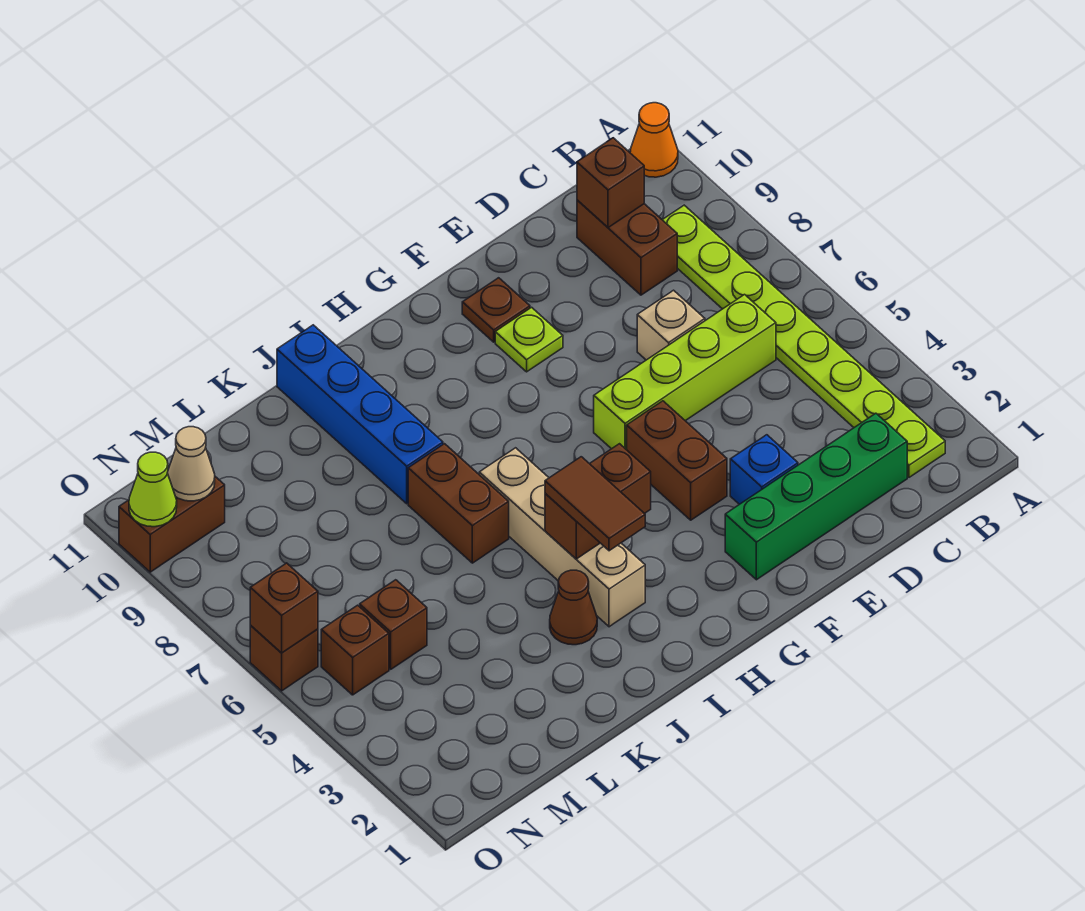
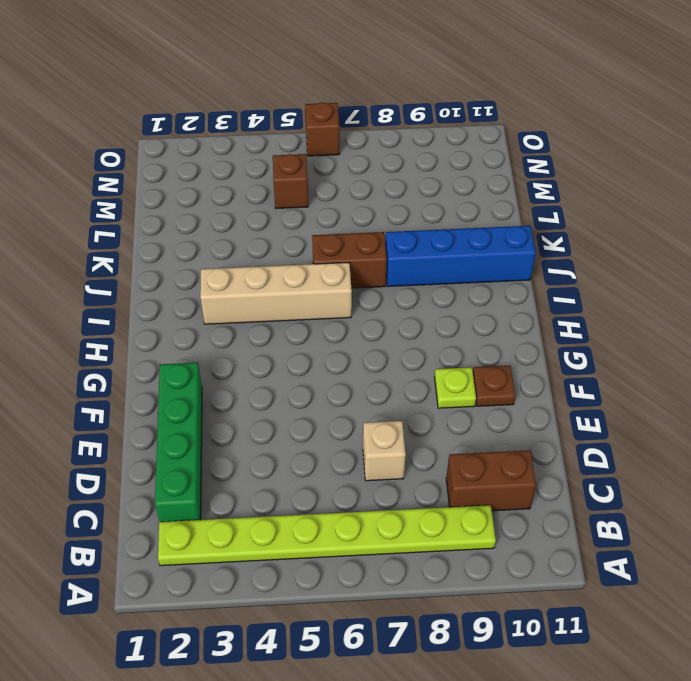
none -> orange cone A11 level 1
none -> lime brick C6:F6 level 1
none -> blue brick E3 level 1

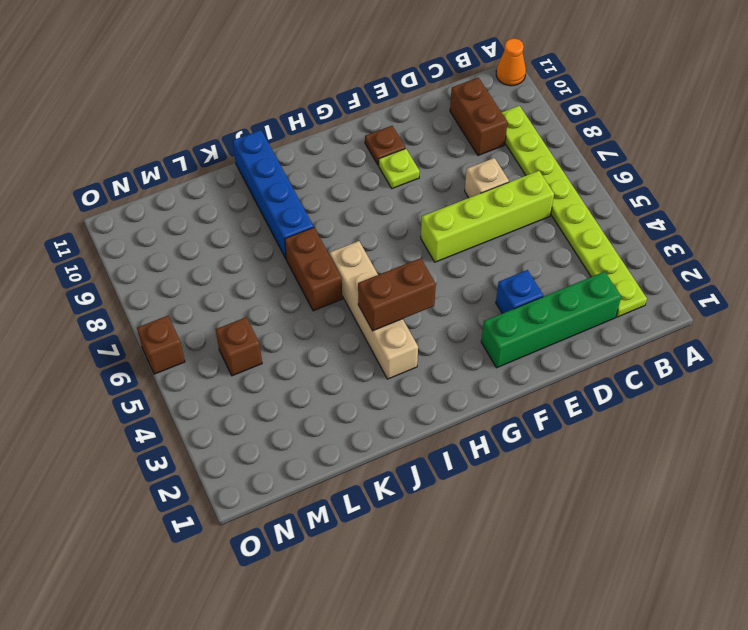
none -> brown brick F4:F5 level 1
none -> brown cone J3 level 1
none -> brown brick N5 level 1

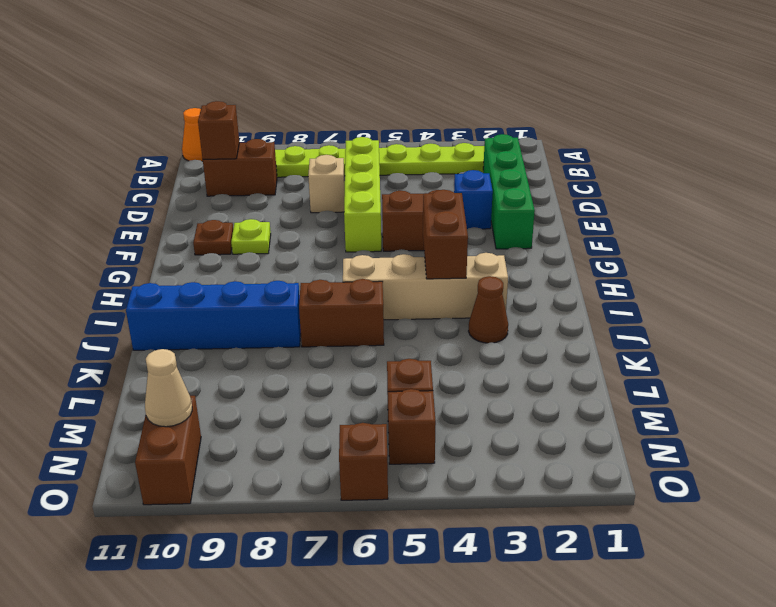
none -> brown brick O6 level 2
none -> lime cone O10 level 2
none -> brown tile I3:I4 level 3

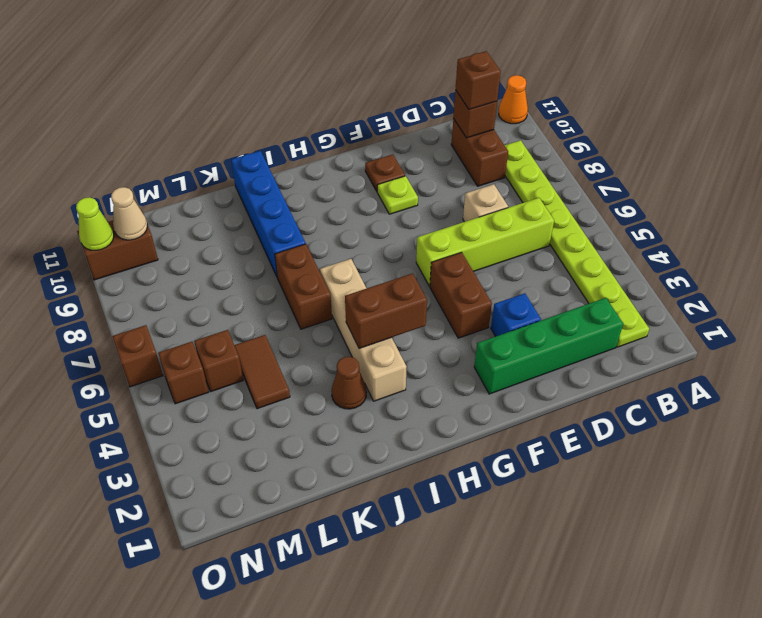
brown brick C10 level 3 -> brown brick O6 level 2
brown tile L4:L5 level 1 -> brown tile I3:I4 level 3

